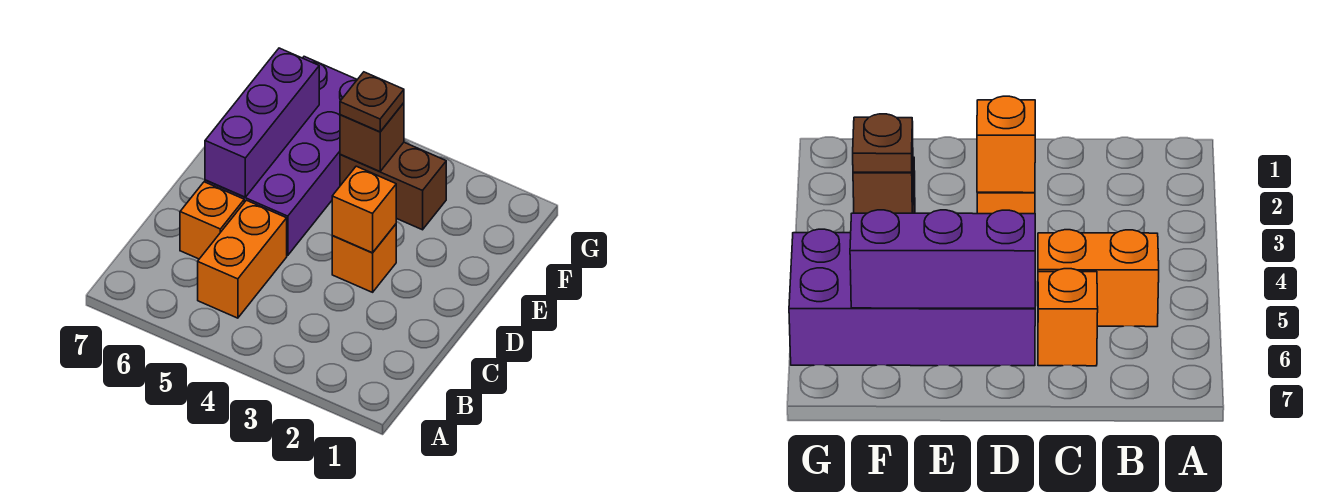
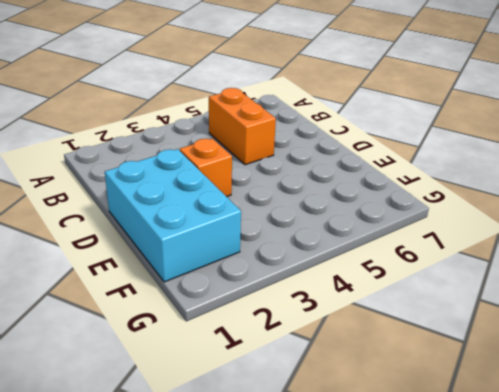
cyan brick D1:F2 level 1 -> none
none -> orange brick C6 level 1
none -> purple brick D5:G6 level 1

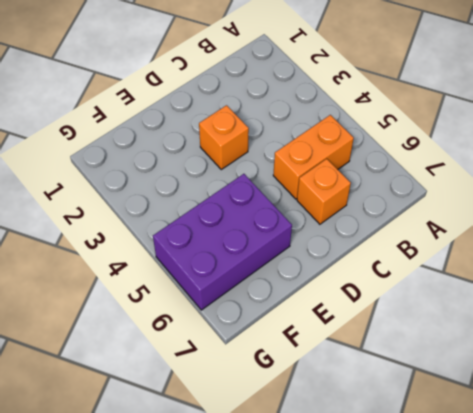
purple brick E5:G6 level 1 -> purple brick D5:G6 level 1
none -> brown brick F3:F4 level 1
none -> orange brick D3 level 2

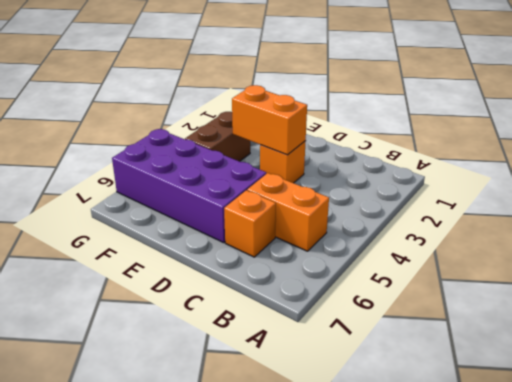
orange brick D3:E3 level 2 -> orange brick D3 level 2
none -> purple brick D6:F6 level 2
none -> brown brick F4 level 2

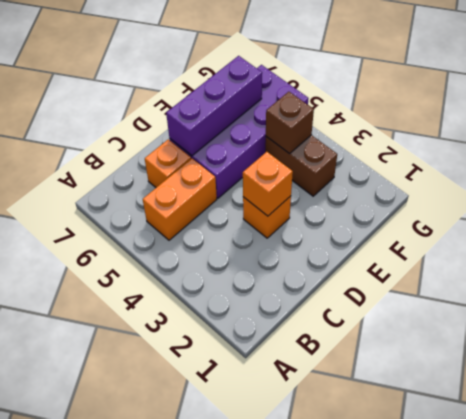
none -> brown plate F4 level 3

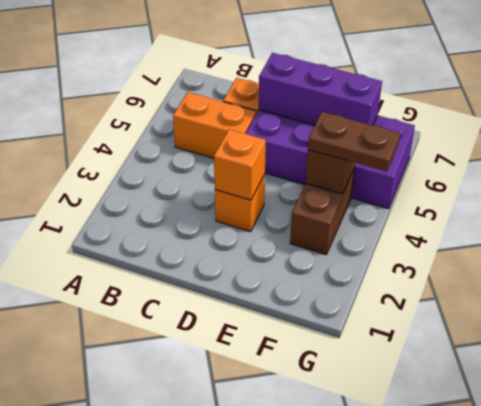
brown plate F4:G4 level 3 -> brown plate F4 level 3

